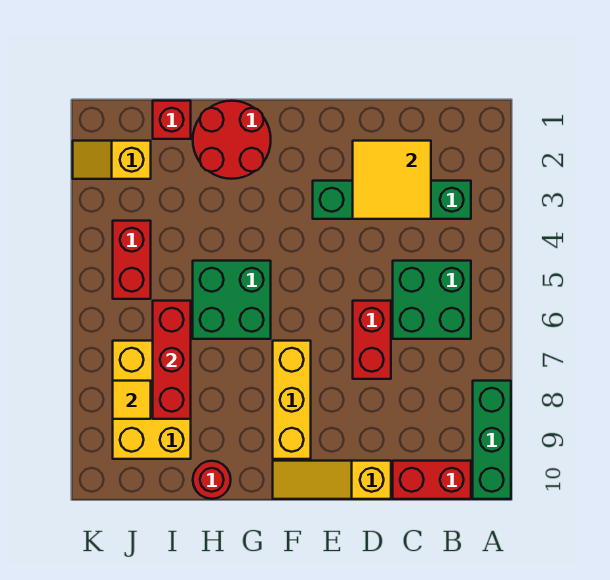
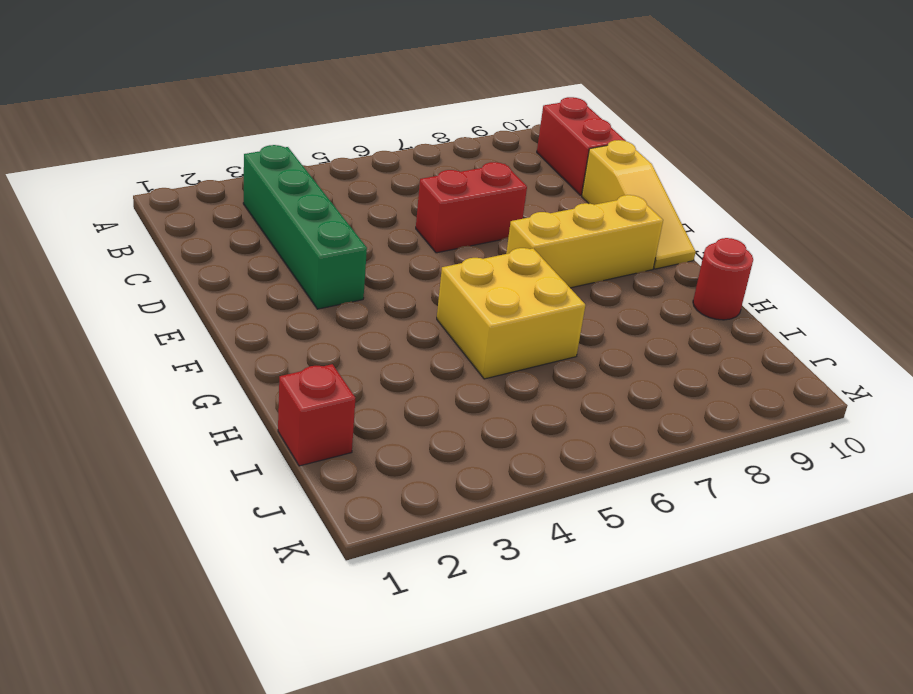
yellow brick G5:H6 level 1 -> green brick G5:H6 level 1
none -> green brick A8:A10 level 1
none -> green brick B5:C6 level 1
none -> red round brick G1:H2 level 1

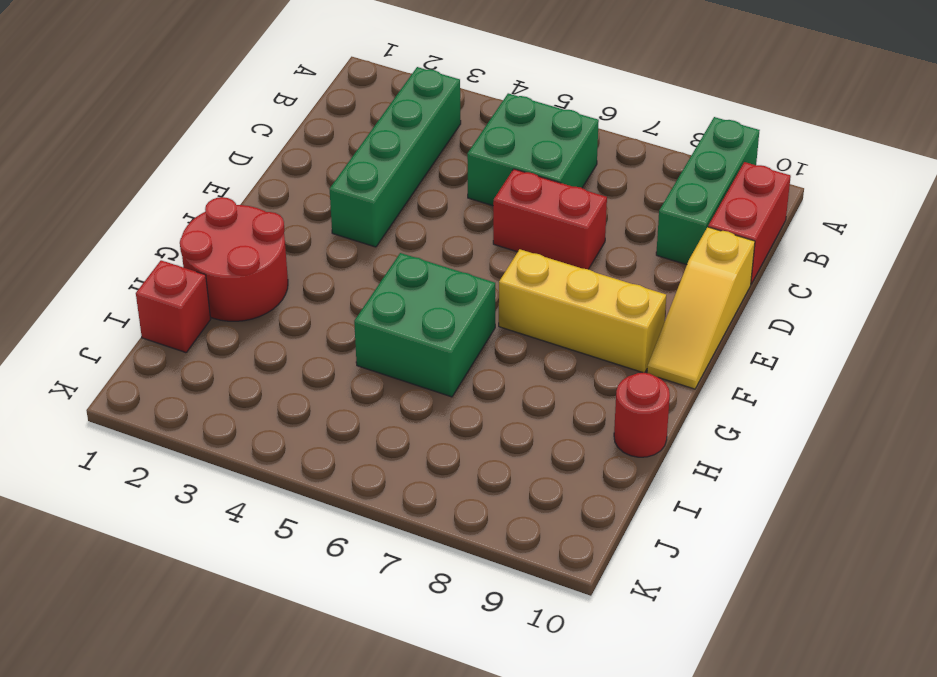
green brick A9:C9 level 1 -> green brick A8:A10 level 1
none -> yellow brick I7:J9 level 1
none -> yellow slope J2:K2 level 1 top J
none -> red brick J4:J5 level 1

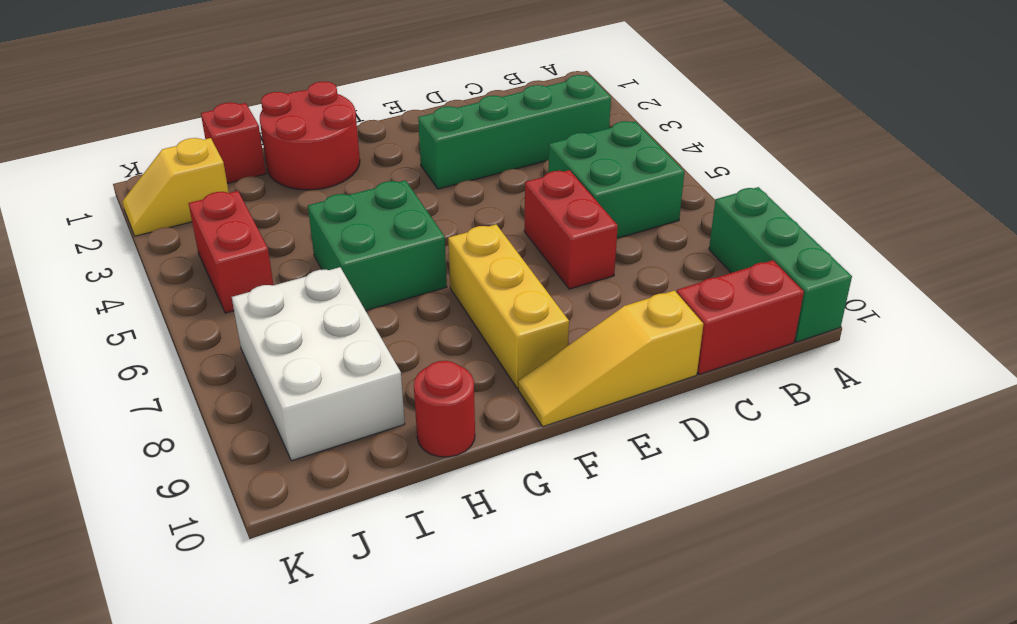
white brick I7:J9 level 1 -> yellow brick I7:J9 level 1
none -> yellow tile C2:D3 level 2
none -> red brick I6:I8 level 2
none -> yellow tile J8 level 2

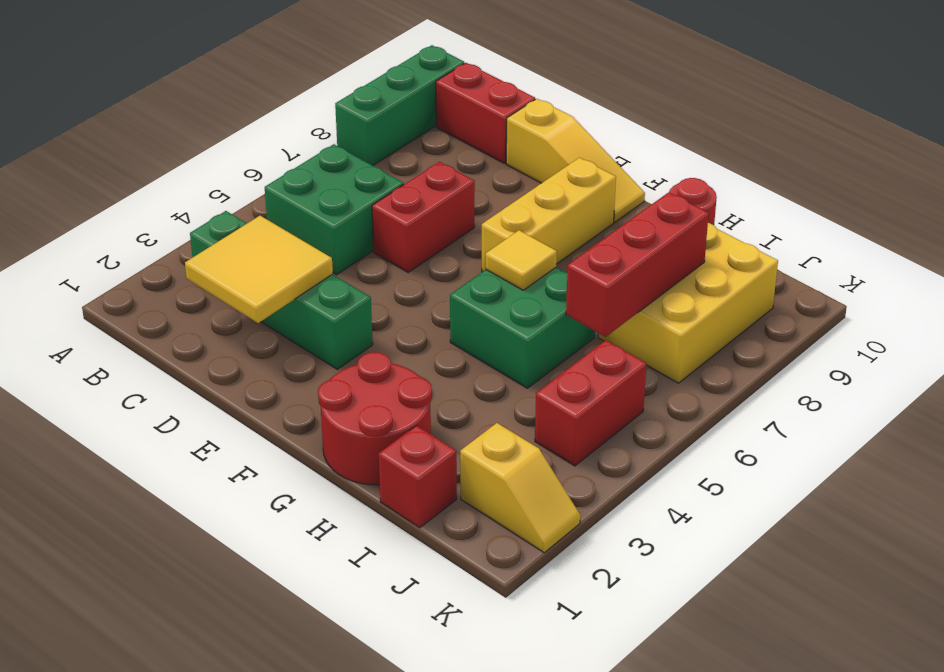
yellow tile G6 level 2 -> yellow tile J8 level 2

